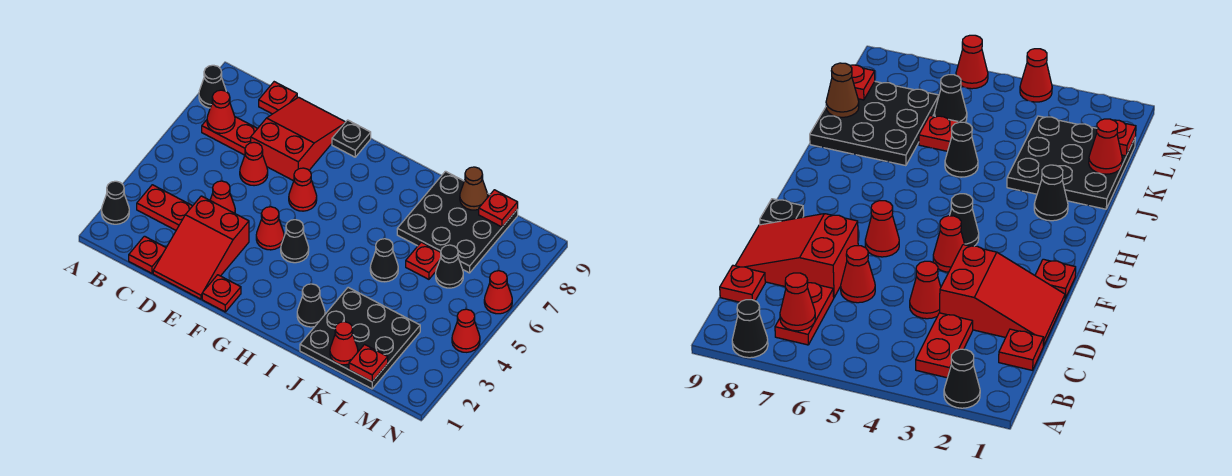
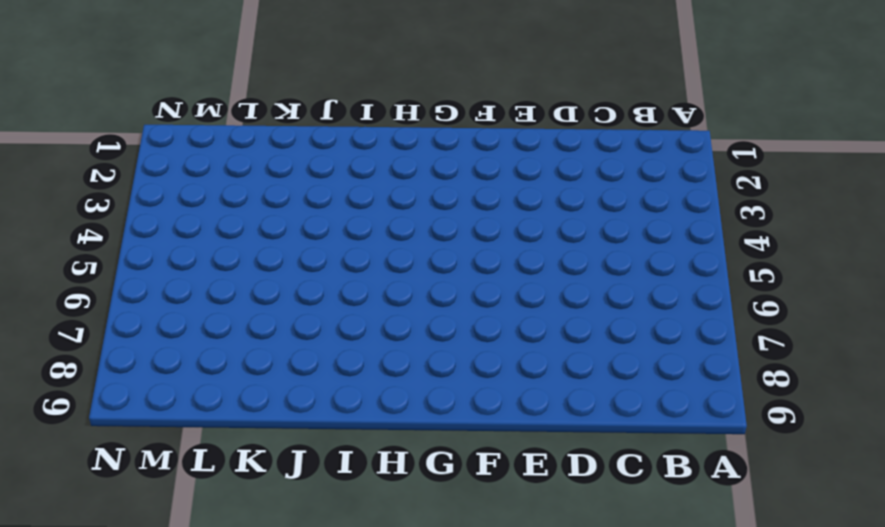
none -> black cone A2 level 1
none -> black cone A8 level 1
none -> red plate B3:C3 level 1

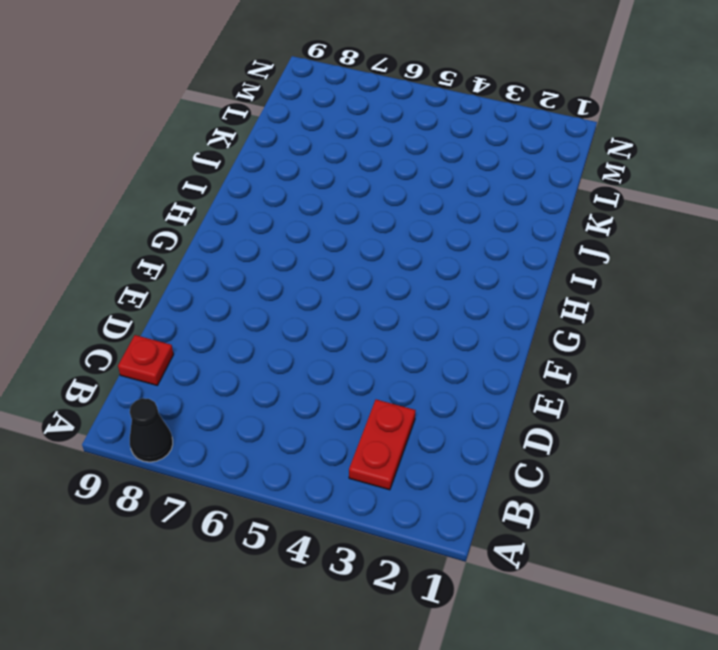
none -> black cone A2 level 1
none -> red plate B7:C7 level 1
none -> red plate C1 level 1

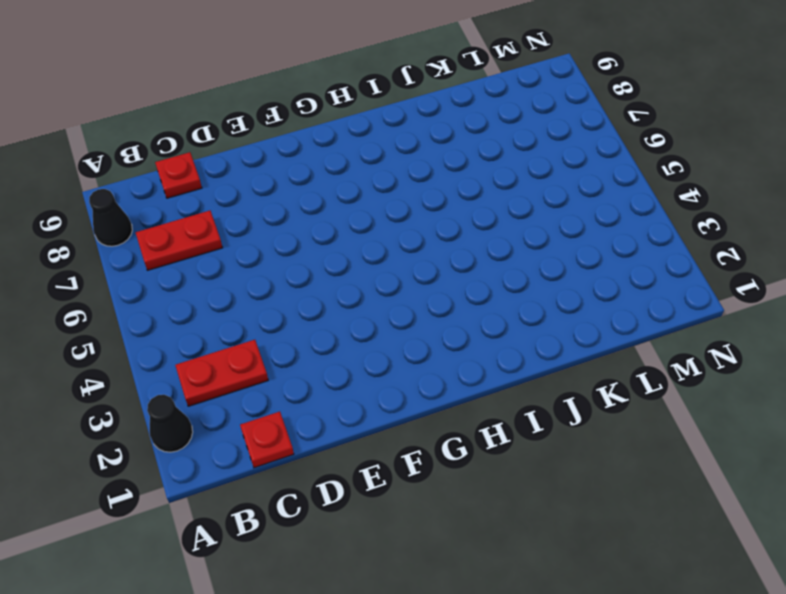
none -> red slope D1:E3 level 1 top 3
none -> red cone D4 level 1
none -> red cone D6 level 1

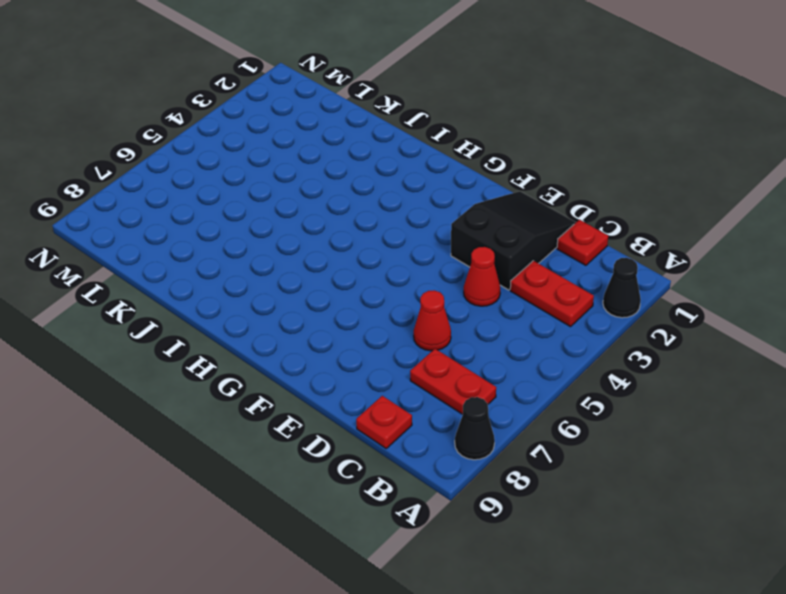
black slope D1:E3 level 1 top 3 -> red slope D1:E3 level 1 top 3
none -> red slope D7:E9 level 1 top 7
none -> red plate F1 level 1
none -> red cone F4 level 1

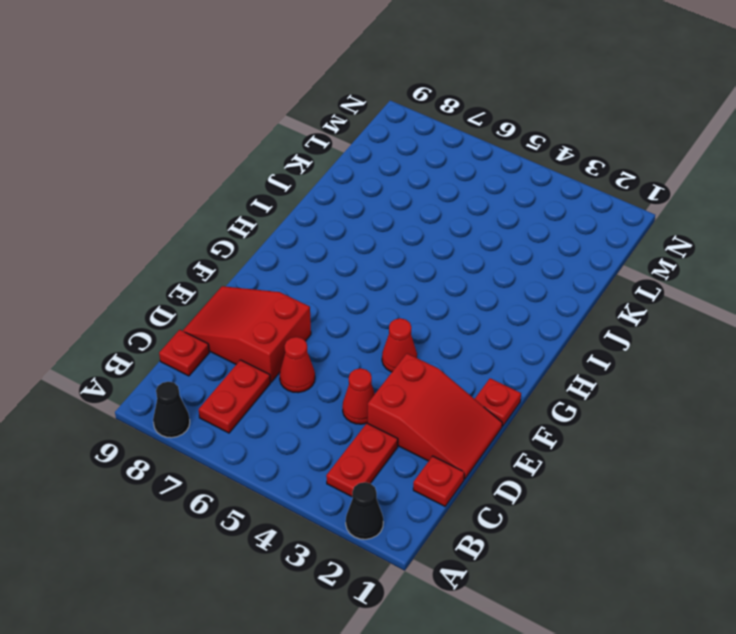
none -> red cone F6 level 1
none -> black plate F9 level 1
none -> black cone G4 level 1

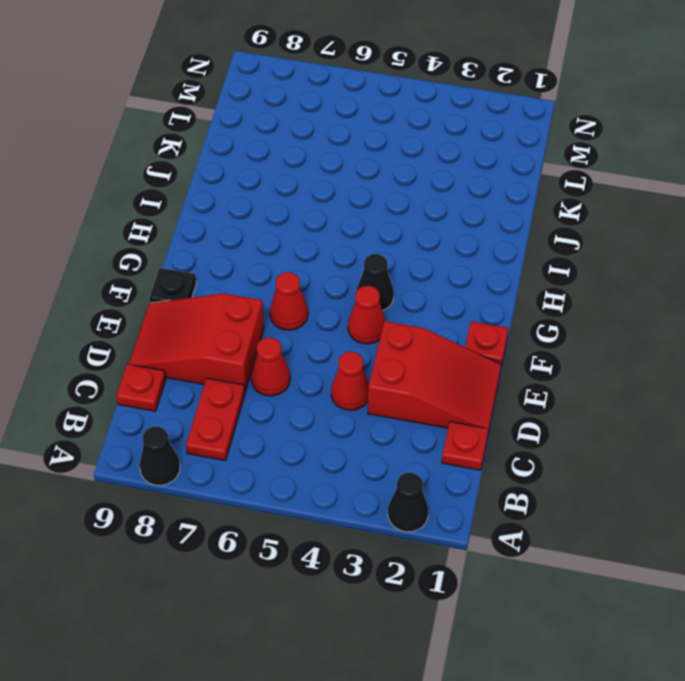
none -> red plate B3:C3 level 1
none -> black cone I2 level 1
none -> black plate J1:L3 level 1

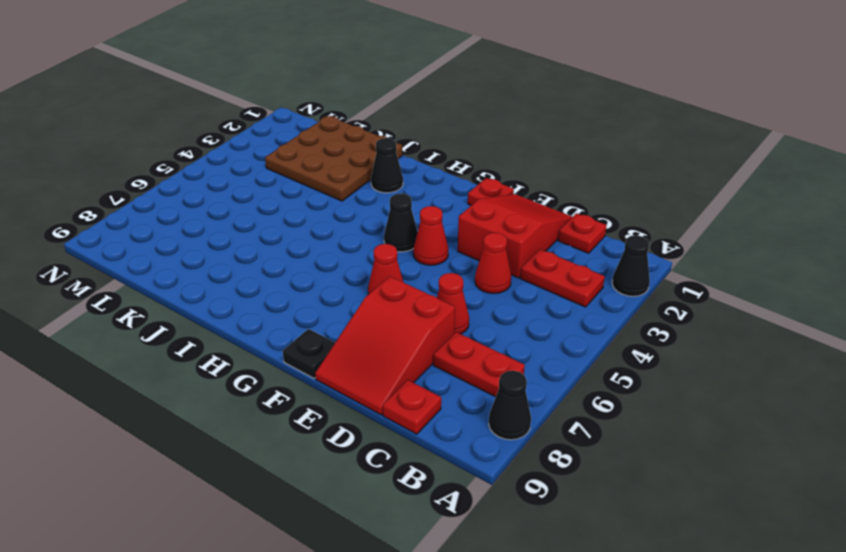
brown plate J1:L3 level 1 -> black plate J1:L3 level 1
none -> black cone J5 level 1
none -> black plate J7:L9 level 1
none -> red plate K6 level 1

